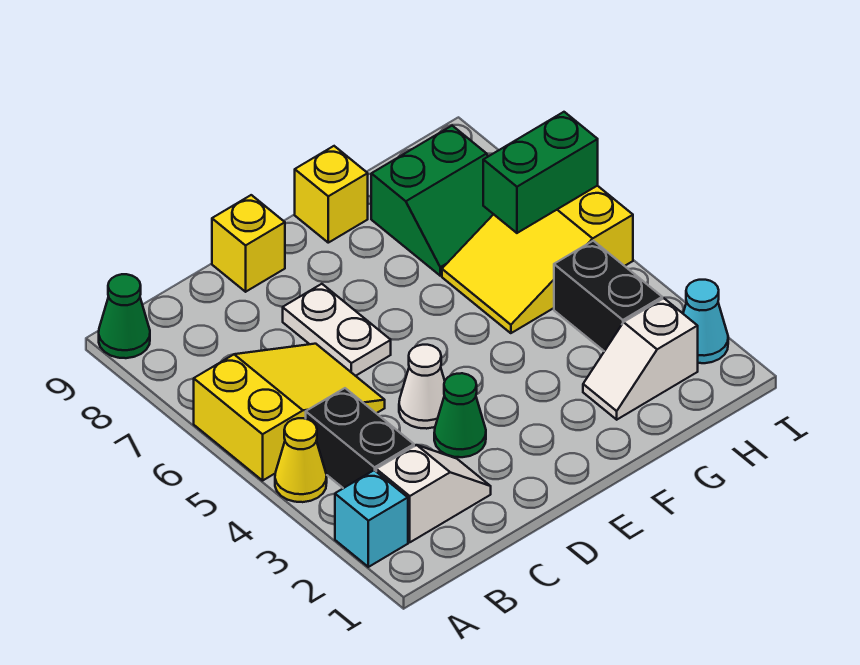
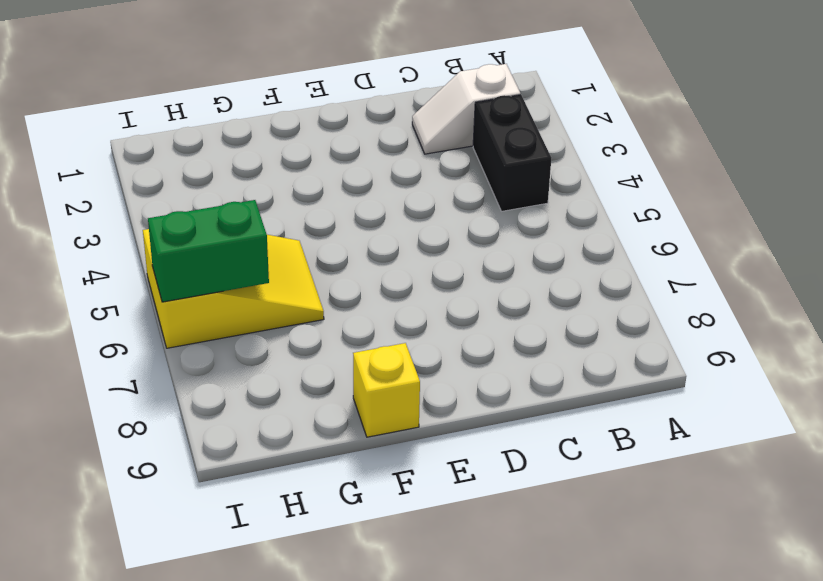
none -> cyan brick A2 level 1
none -> yellow cone A4 level 1
none -> yellow slope A5:C6 level 1 top A

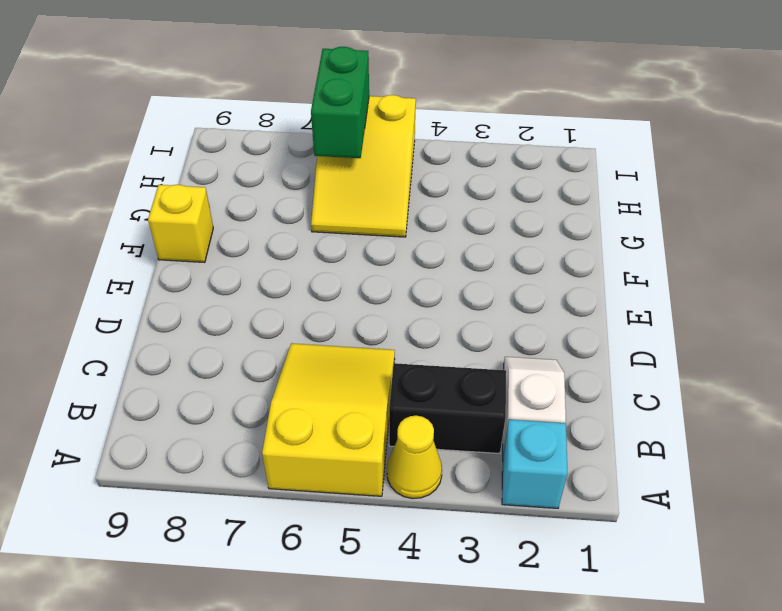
none -> green cone A9 level 1
none -> green cone D3 level 1
none -> white cone D4 level 1

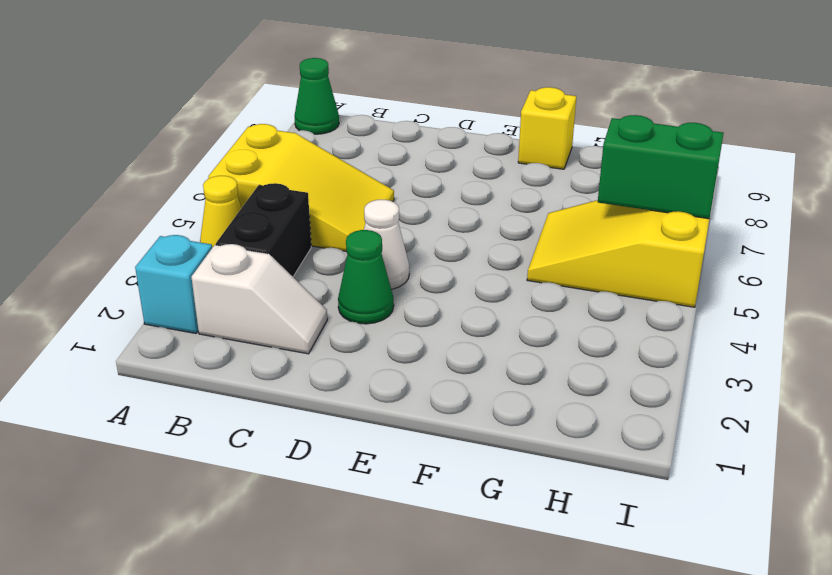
none -> white plate D6:D7 level 1
none -> yellow brick D9 level 1
none -> white slope G2:H2 level 1 top H

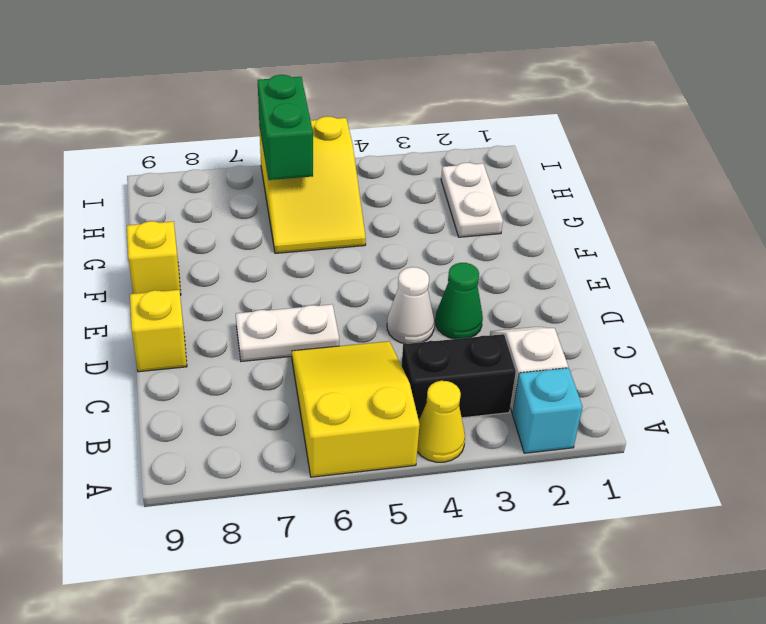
white plate G2:H2 level 1 -> white slope G2:H2 level 1 top H
none -> green cone A9 level 1
none -> green slope G7:H8 level 1 top 8
none -> black brick H3:H4 level 1

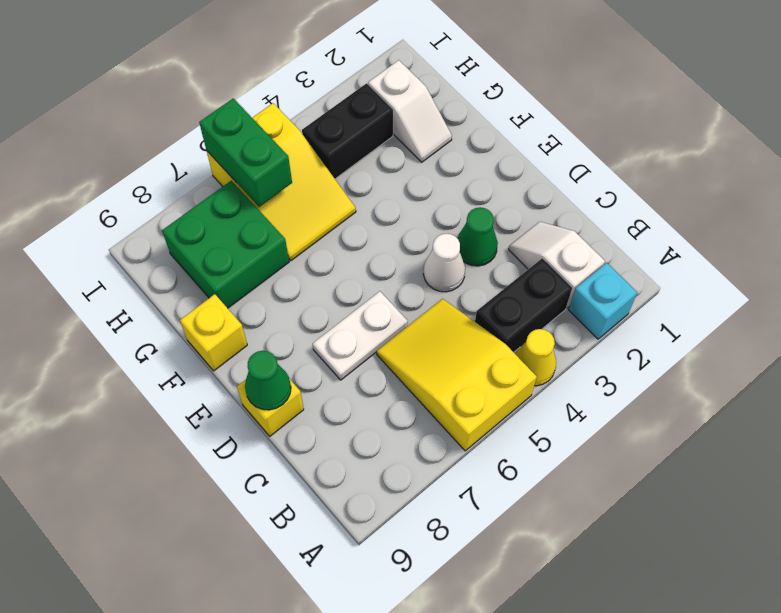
green cone D9 level 2 -> green cone A9 level 1
green brick G7:H8 level 1 -> green slope G7:H8 level 1 top 8
none -> cyan cone I2 level 1

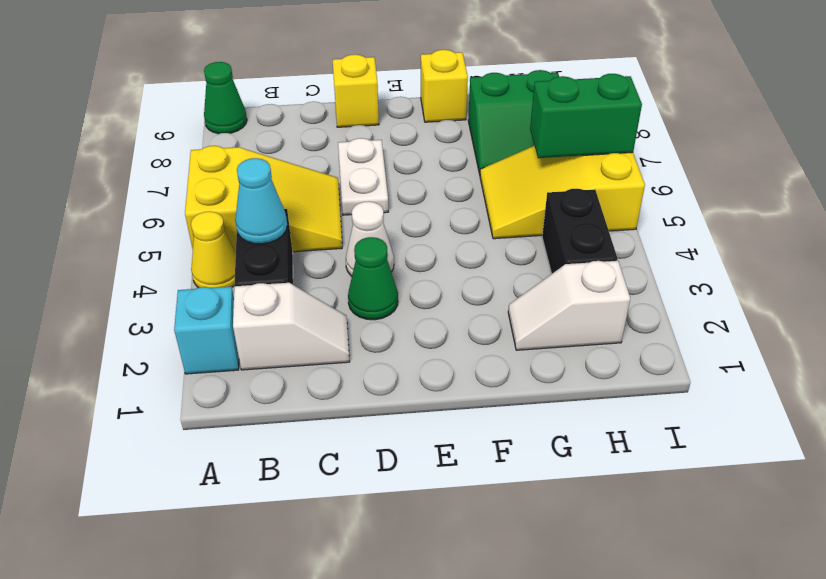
cyan cone B4 level 2 -> cyan cone I2 level 1

